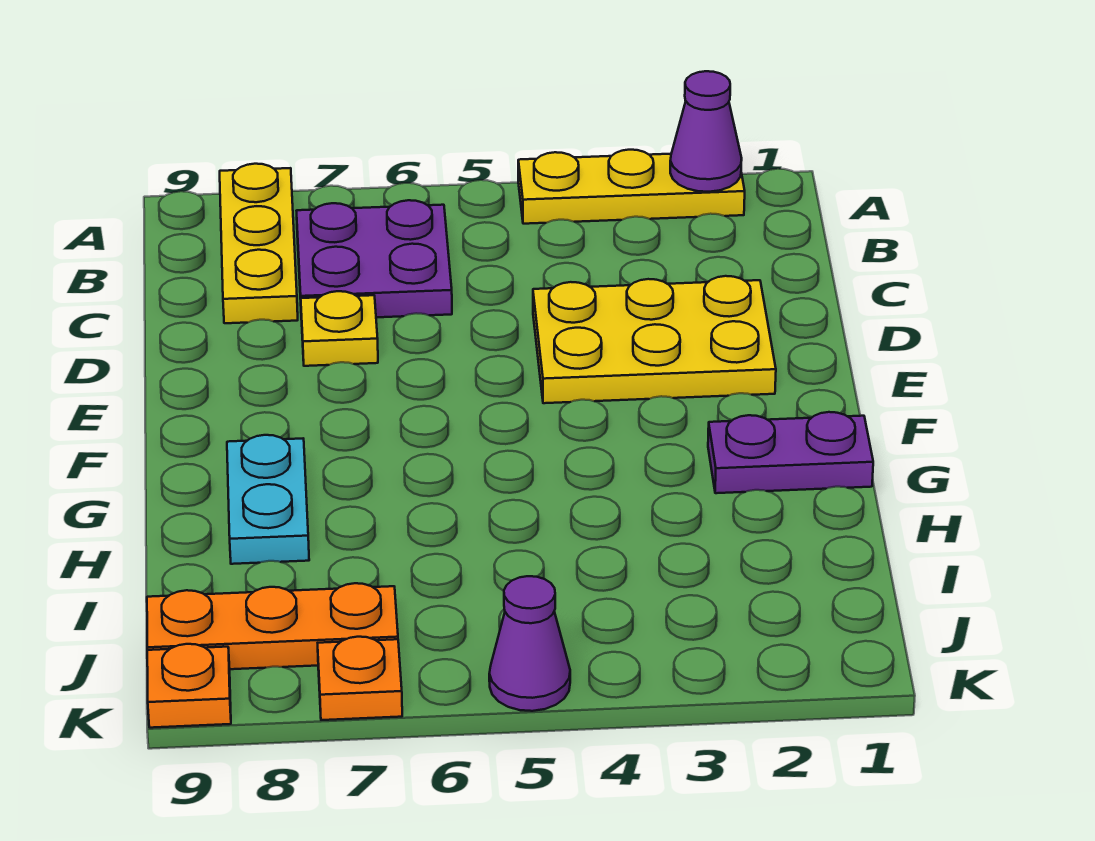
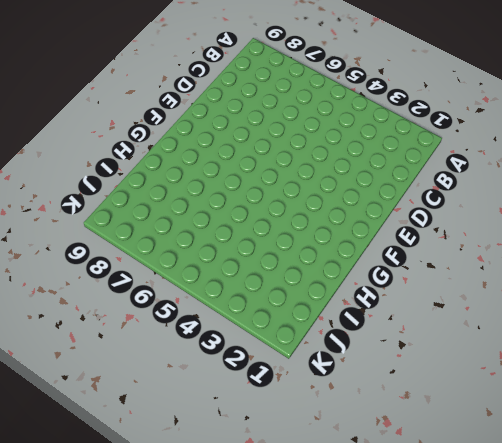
none -> yellow plate A2:A4 level 1
none -> yellow plate A8:C8 level 1
none -> purple plate B6:C7 level 1

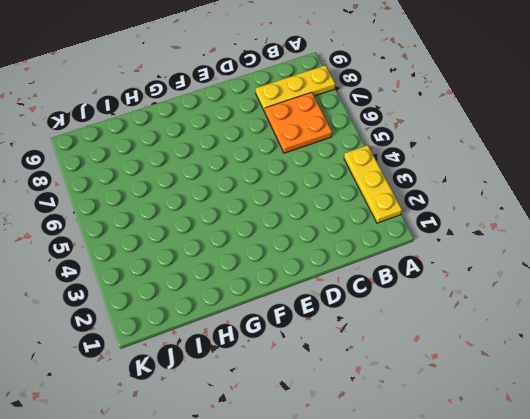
orange plate B6:C7 level 1 -> purple plate B6:C7 level 1
none -> yellow plate D2:E4 level 1
none -> yellow plate D7 level 1
none -> purple plate G1:G2 level 1

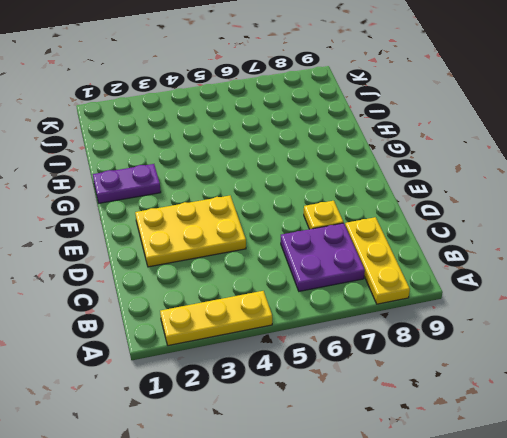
none -> cyan plate G8:H8 level 1
none -> orange plate J7:J9 level 1
none -> purple cone K5 level 1

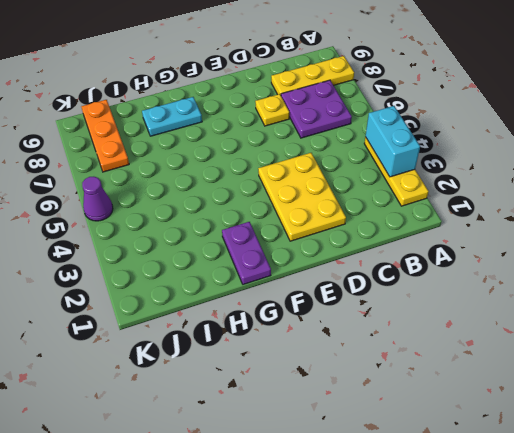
cyan brick A3:A4 level 2 -> none
none -> orange plate K7 level 1
none -> orange plate K9 level 1
none -> purple cone A2 level 2

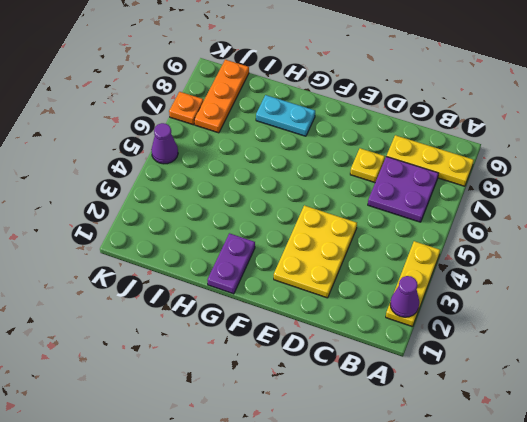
none -> orange plate K9 level 1

